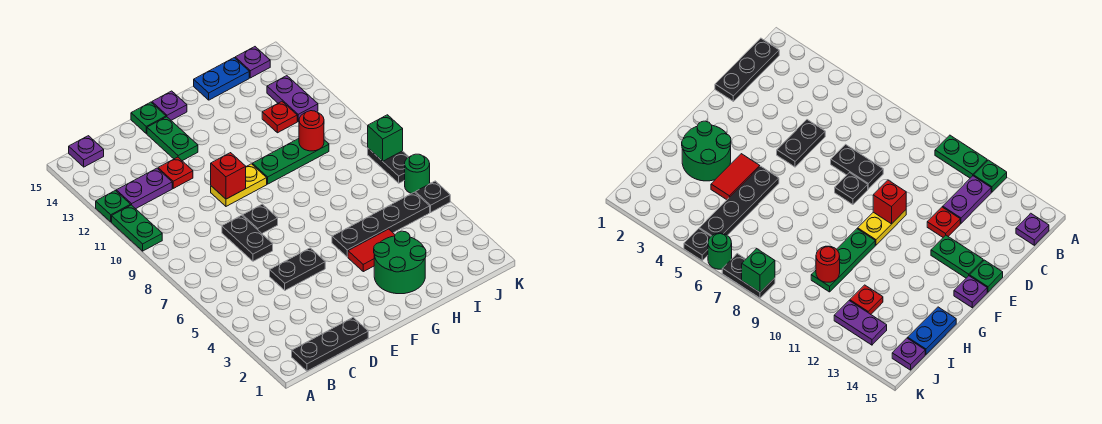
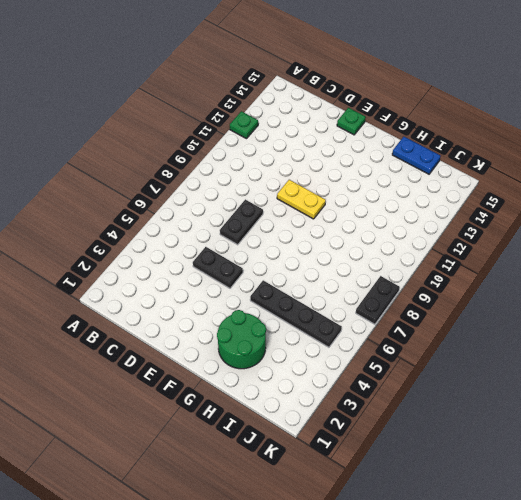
none -> green plate A10:A11 level 1
none -> black plate B1:D1 level 1
none -> purple plate B12:C12 level 1

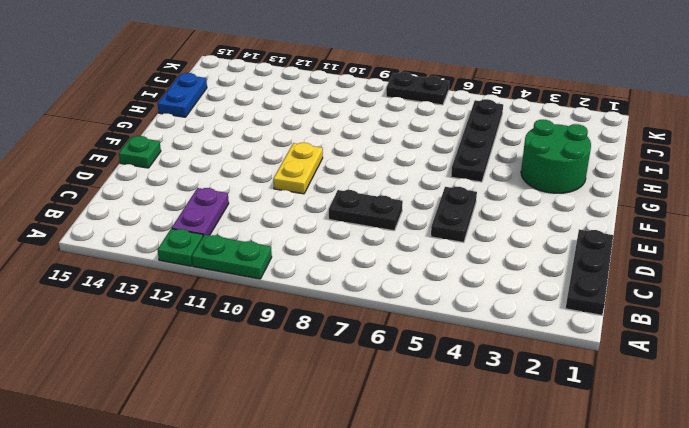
none -> purple plate B15 level 1
none -> red plate D12 level 1
none -> black plate E8 level 1

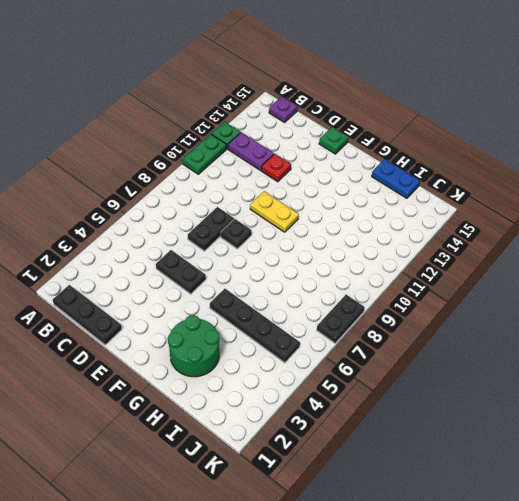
none -> green plate E13:E14 level 1
none -> purple plate F15 level 1
none -> red tile G4:H4 level 1

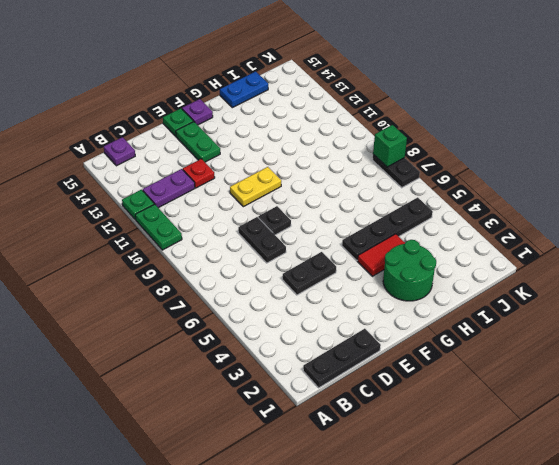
none -> green plate G10:I10 level 1
none -> red plate I12 level 1
none -> purple plate J12:J13 level 1

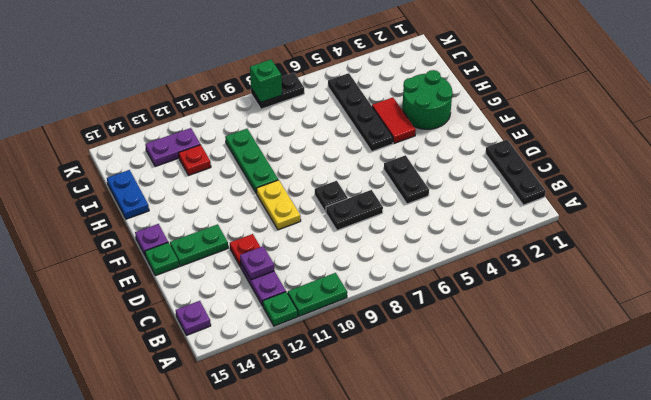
purple plate C12 level 2 -> purple plate J15 level 1
none -> black plate K5 level 1
none -> green round brick K6 level 1
none -> red brick E10 level 2

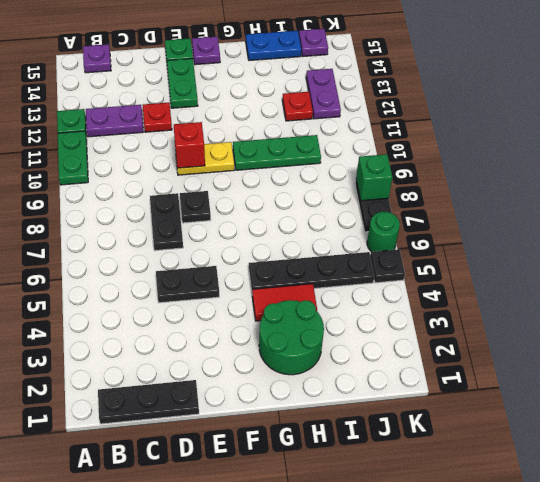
none -> red round brick I10 level 2

